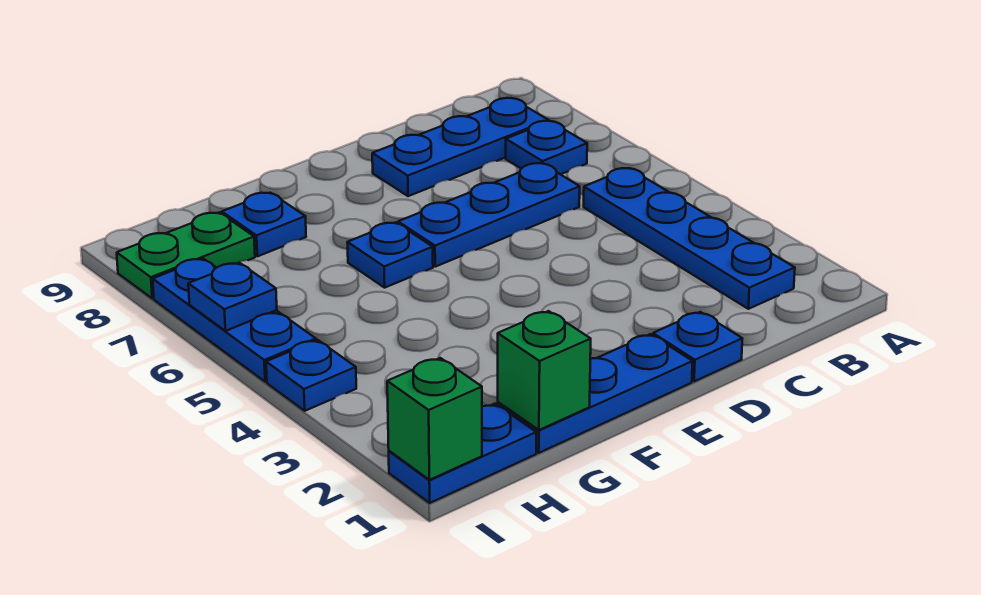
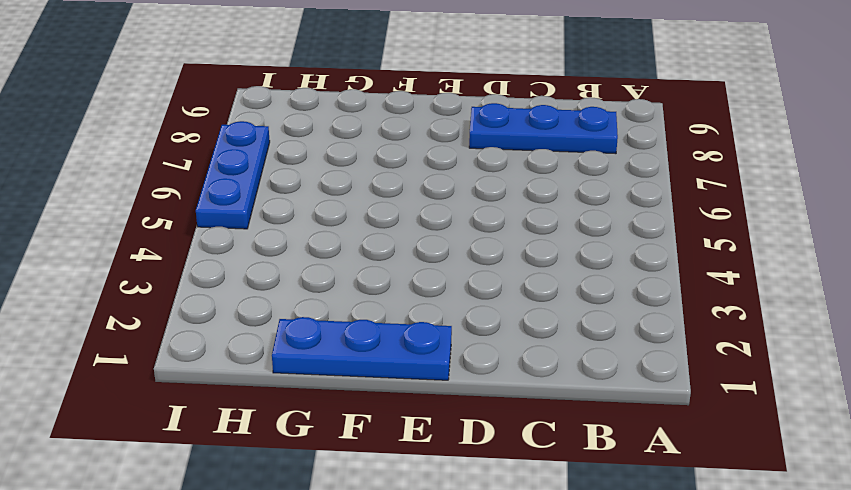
none -> blue plate B2:B5 level 1
none -> blue plate B7 level 1
none -> blue plate C6:E6 level 1

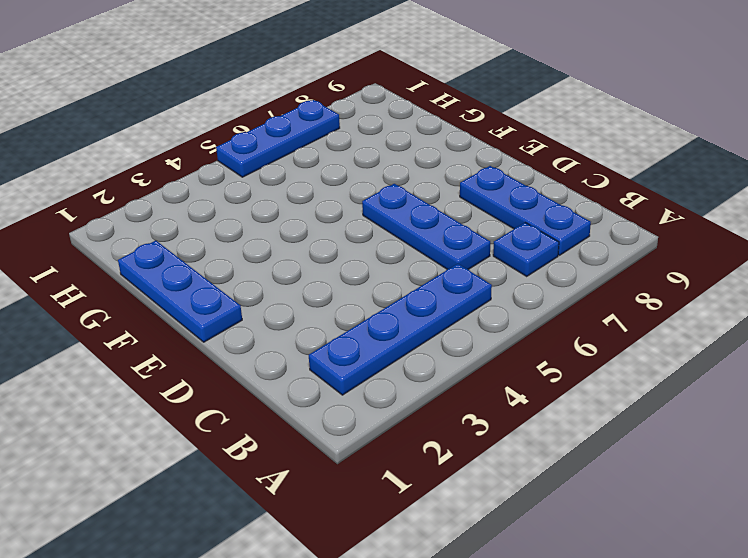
none -> blue plate D1 level 1
none -> blue plate F6 level 1
none -> blue plate G8 level 1

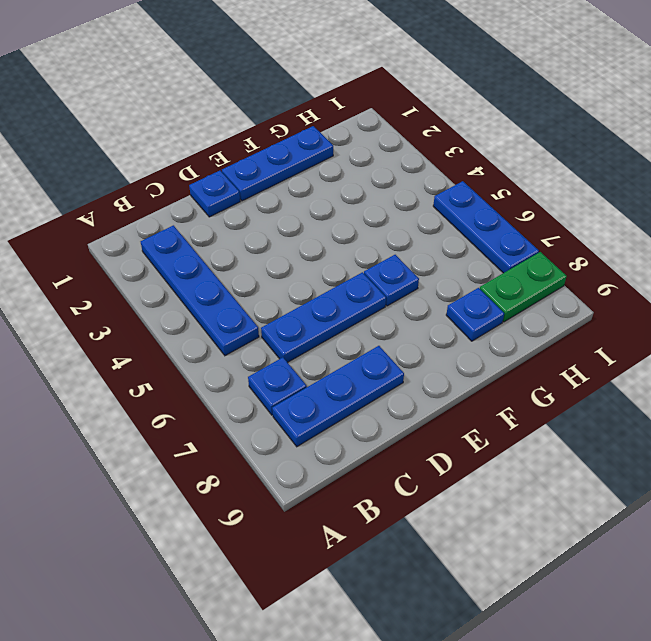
none -> blue plate H1:I1 level 1
none -> blue plate I4 level 1
none -> green brick G1 level 2

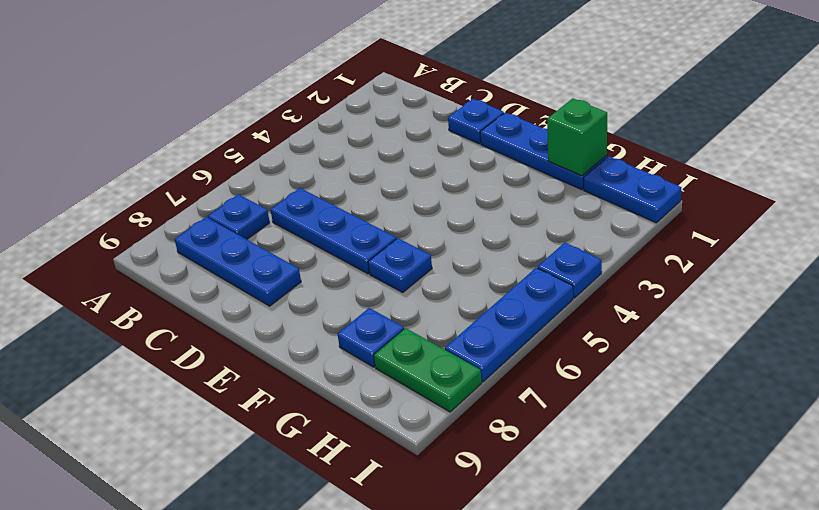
none -> blue plate B2:B5 level 1
none -> green brick I1 level 2
none -> blue plate I6 level 2

